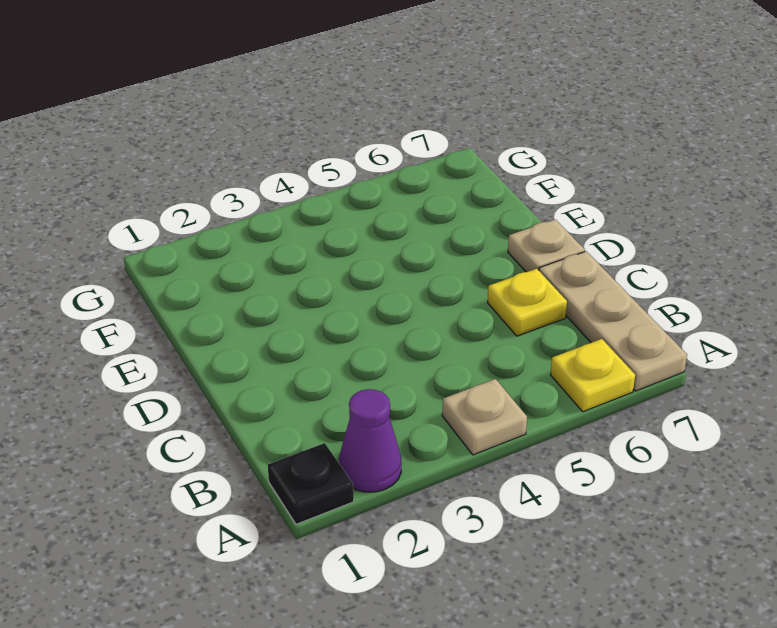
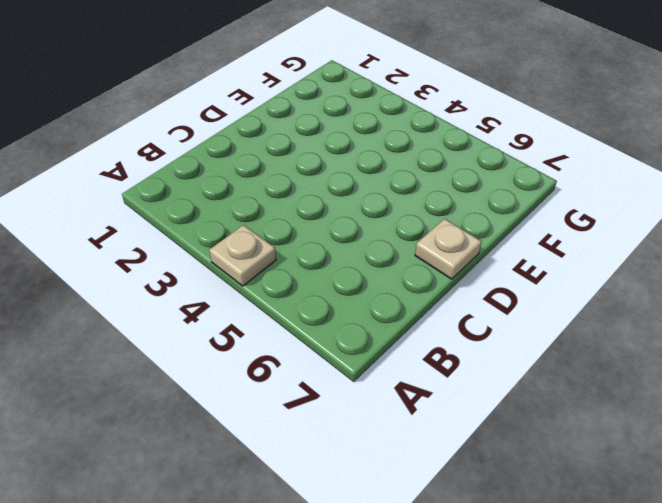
none -> black plate A1 level 1
none -> purple cone A2 level 1

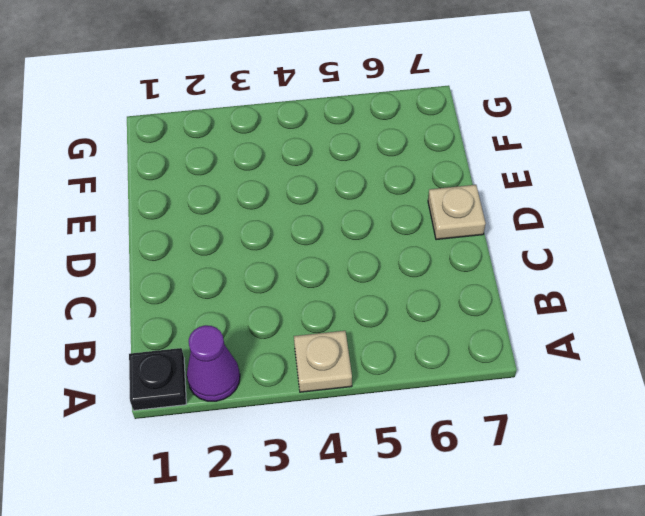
none -> yellow plate A6 level 1
none -> tan plate A7:C7 level 1

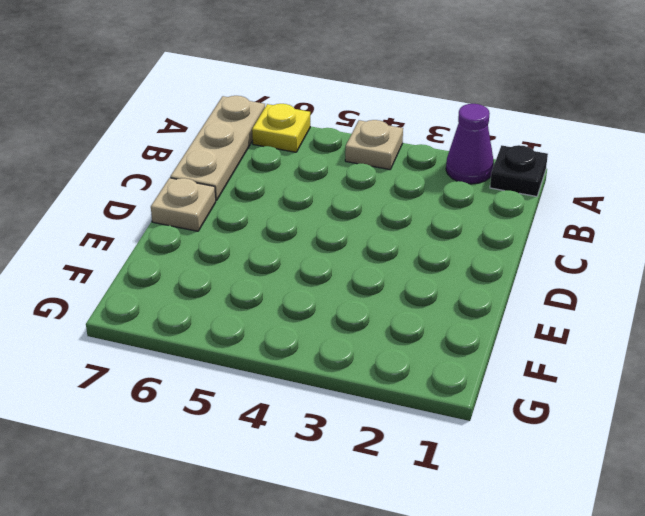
none -> yellow plate C6 level 1

